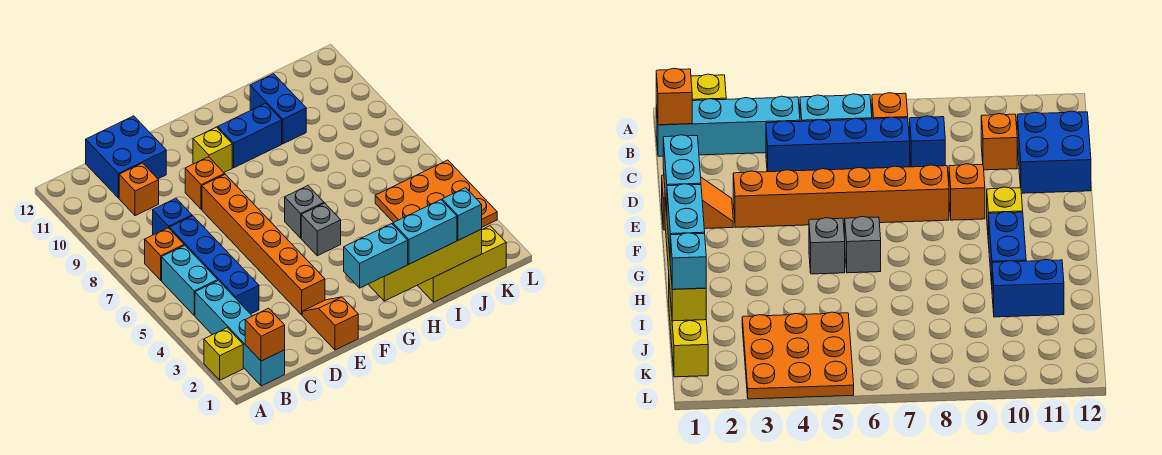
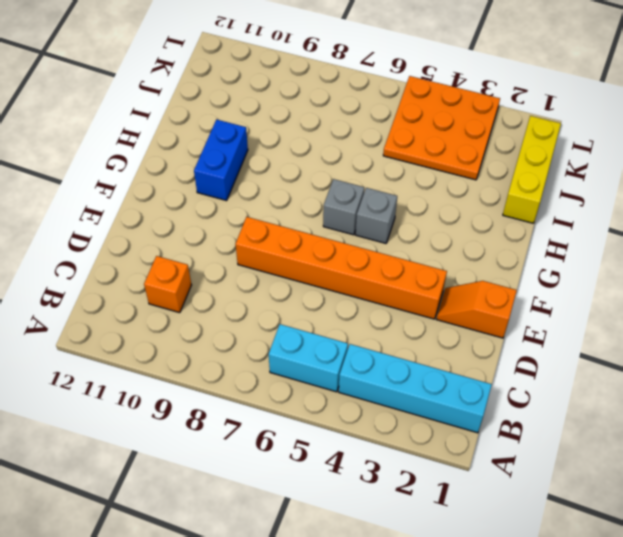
none -> yellow brick A2 level 1
none -> orange brick B7 level 1
none -> blue brick C4:C7 level 1

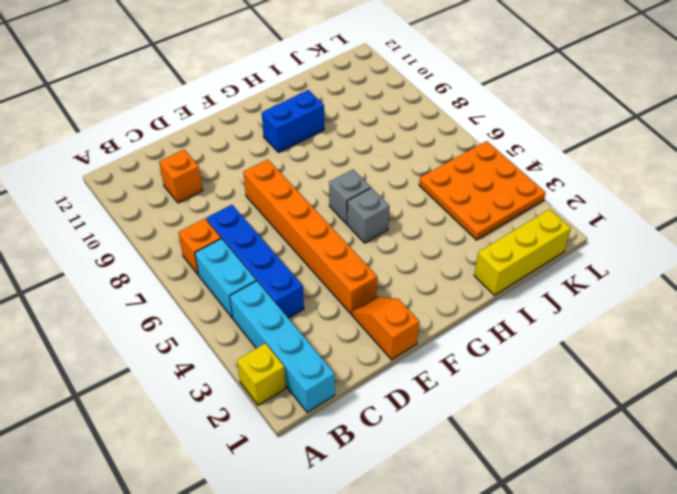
none -> blue brick C8 level 1
none -> blue brick C11:D12 level 1
none -> orange brick E9 level 1

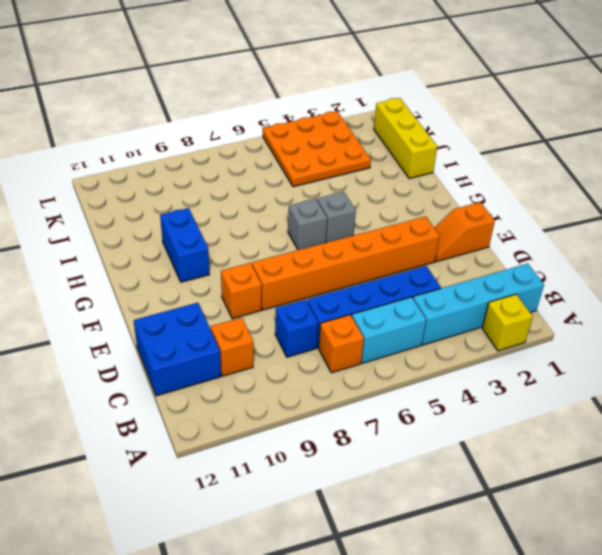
none -> yellow brick F10 level 1
none -> blue brick I10:I11 level 1
none -> orange brick B1 level 2

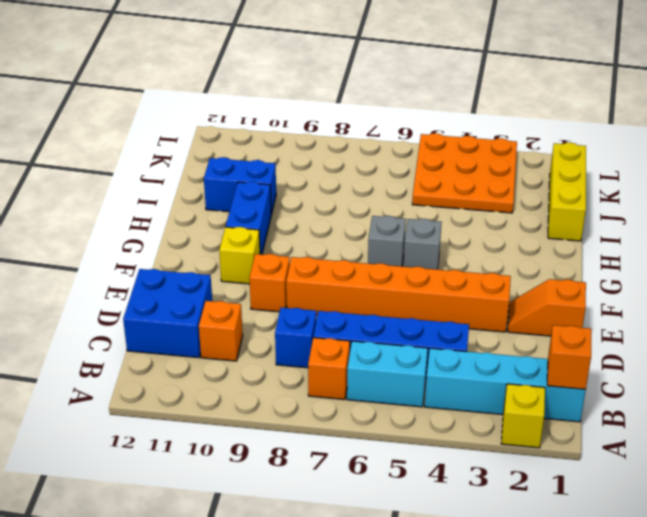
none -> yellow brick G1:J1 level 2
none -> cyan brick F1:G1 level 3
none -> cyan brick H1:I1 level 3

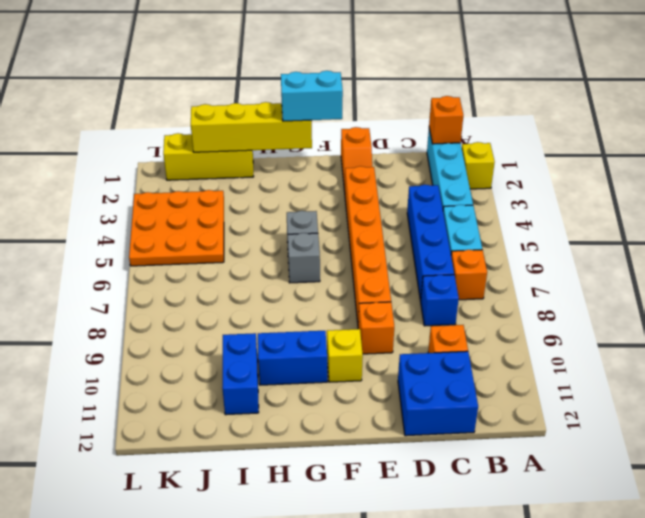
none -> cyan brick H1:I1 level 3
none -> cyan brick J1 level 3

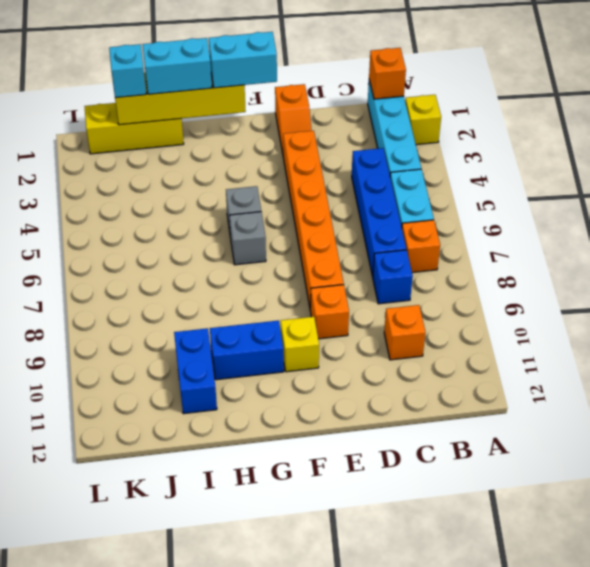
none -> blue brick C11:D12 level 1
none -> orange plate J3:L5 level 1

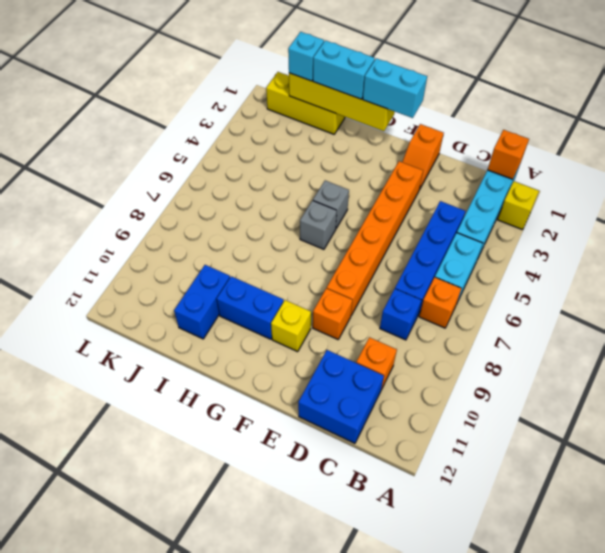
none -> orange plate J3:L5 level 1

